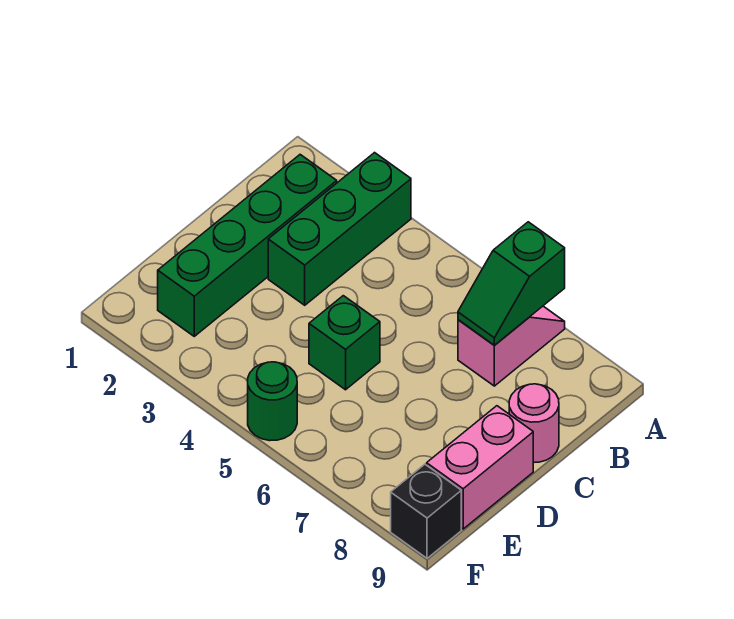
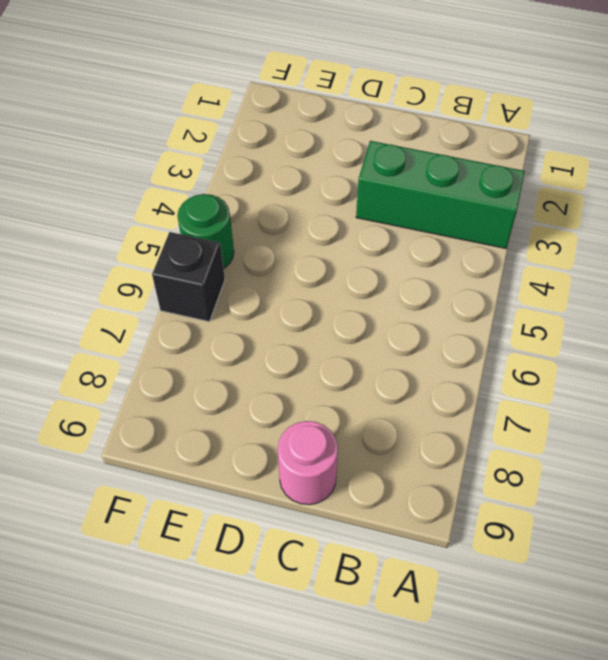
black brick F6 level 1 -> black brick F9 level 1
none -> pink slope A7:B7 level 1 top B
none -> green brick B2:E2 level 1

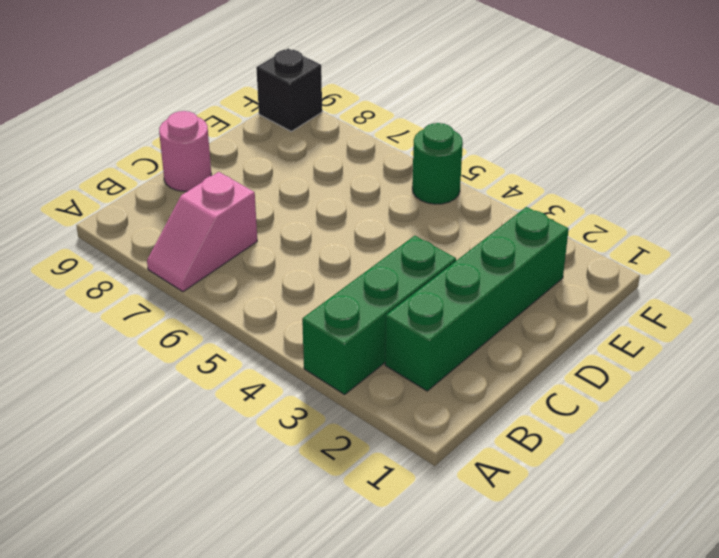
none -> green brick D5 level 1
none -> pink brick D9:E9 level 1

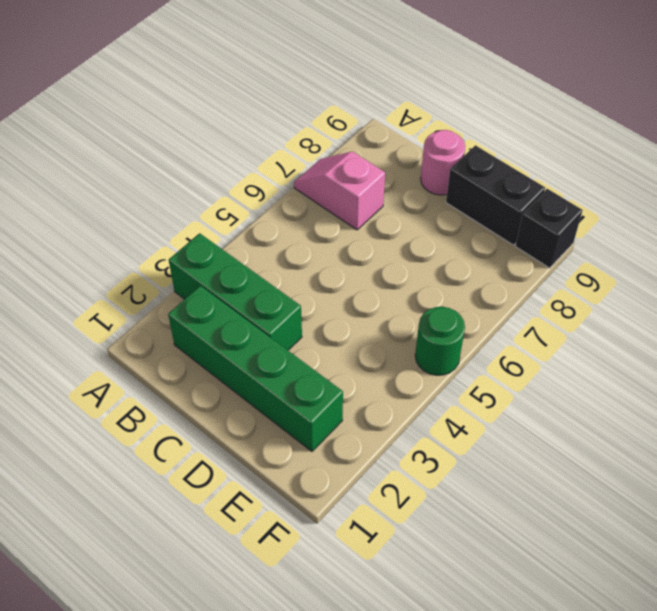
black brick D9:E9 level 1 -> pink brick D9:E9 level 1
none -> green brick D5 level 1
none -> green slope A7:B7 level 2 top A

